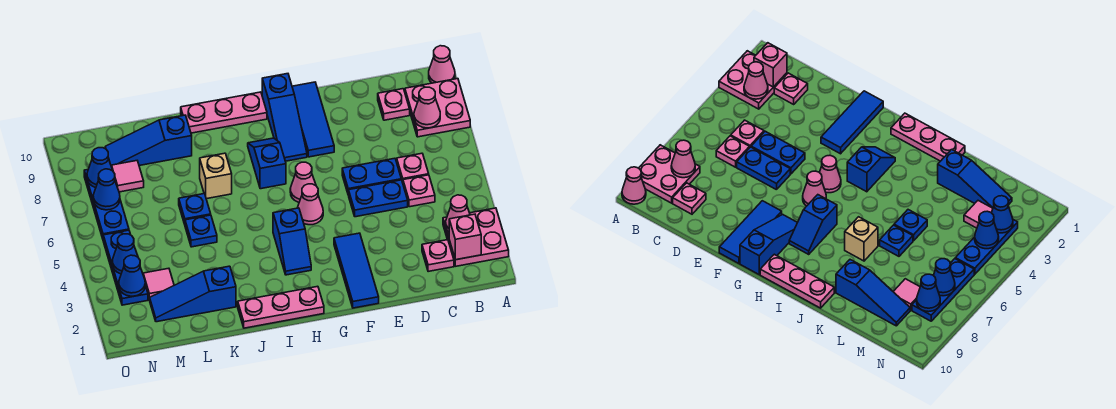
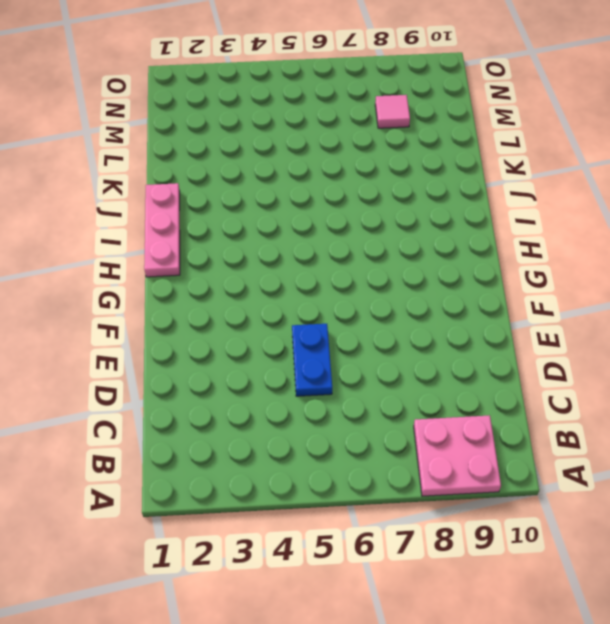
none -> pink plate A2:B3 level 1
none -> pink cone A10 level 1
none -> pink plate C2 level 1
none -> pink plate C5 level 1

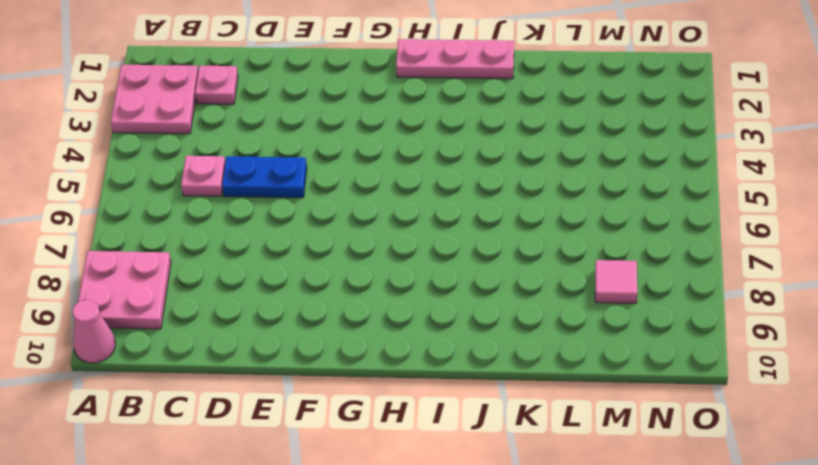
none -> pink plate C6 level 1
none -> pink plate C9 level 1
none -> blue plate D6:E6 level 1
none -> blue tile F1:F3 level 1

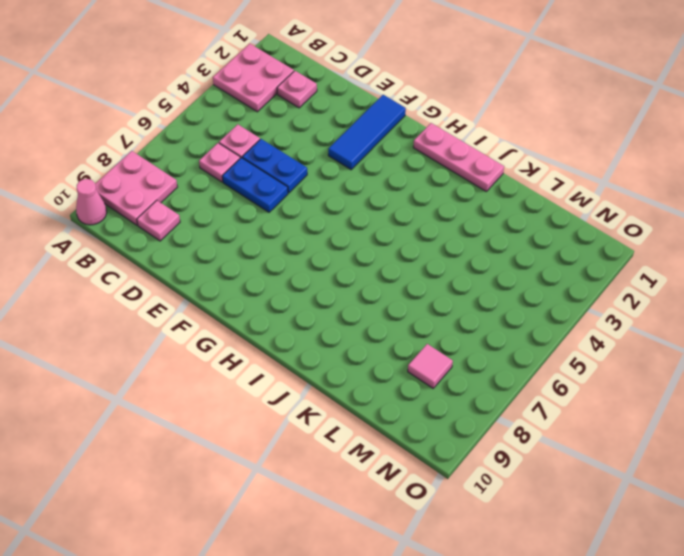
none -> blue tile F8:F10 level 1
none -> pink cone G5 level 1
none -> pink cone G6 level 1
none -> blue slope G8:G10 level 1 top 10

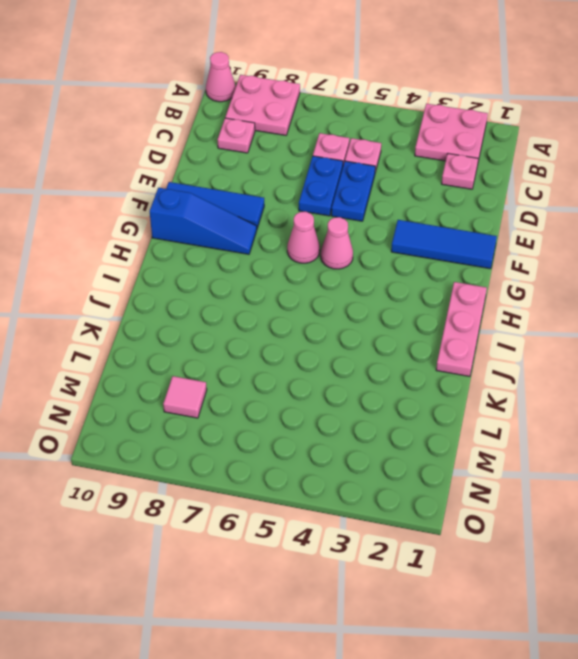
none -> blue slope H3:H4 level 1 top 4
none -> blue slope H7:H8 level 1 top 7
none -> pink plate H10:J10 level 1
none -> tan brick J7 level 1

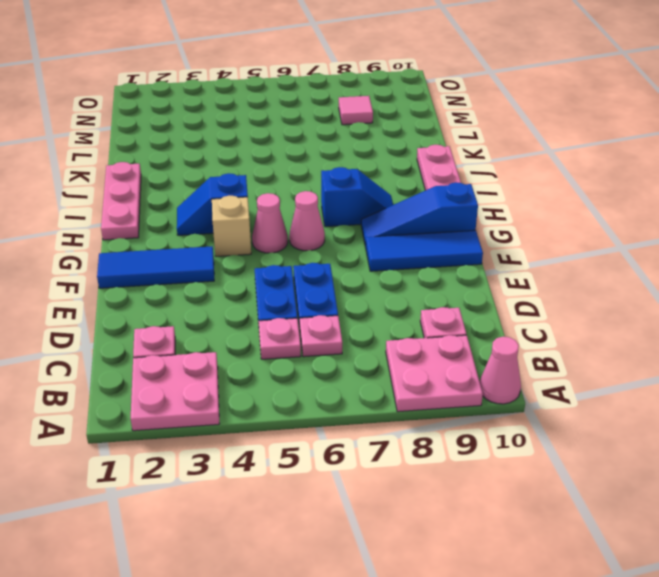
tan brick G4 level 1 -> tan brick J7 level 1
none -> blue slope K2:M2 level 1 top K
none -> blue plate K5 level 1
none -> blue plate K6 level 1
none -> blue slope K9:M9 level 1 top K

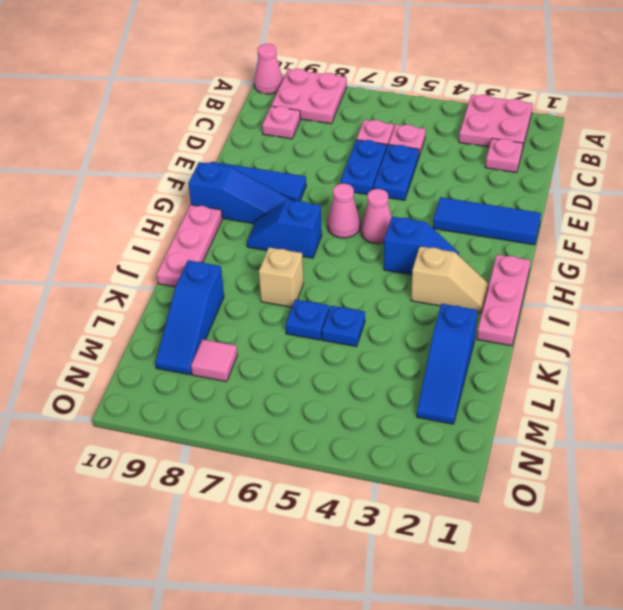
tan slope I2:I3 level 1 top 3 -> none
none -> pink tile M3 level 1
none -> blue plate N3:N5 level 1
none -> blue plate N6:N8 level 1
none -> pink brick B2 level 2

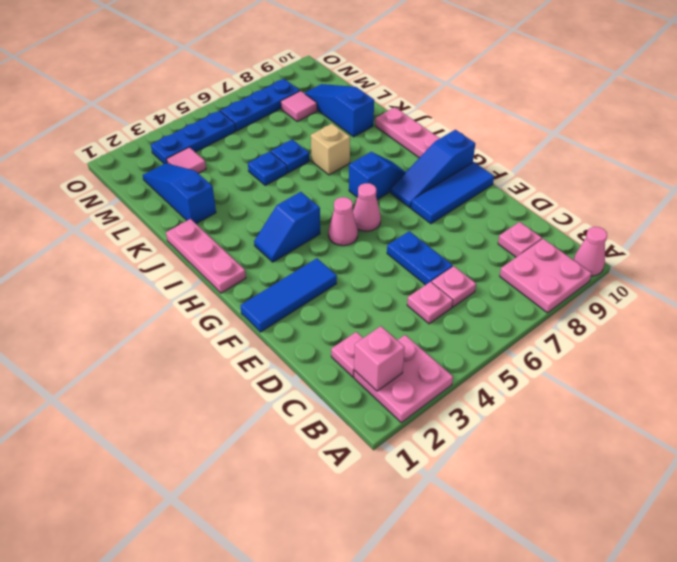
none -> blue plate D5:E5 level 1
none -> pink cone B3 level 2
none -> pink cone B8 level 2
none -> blue cone N3 level 2

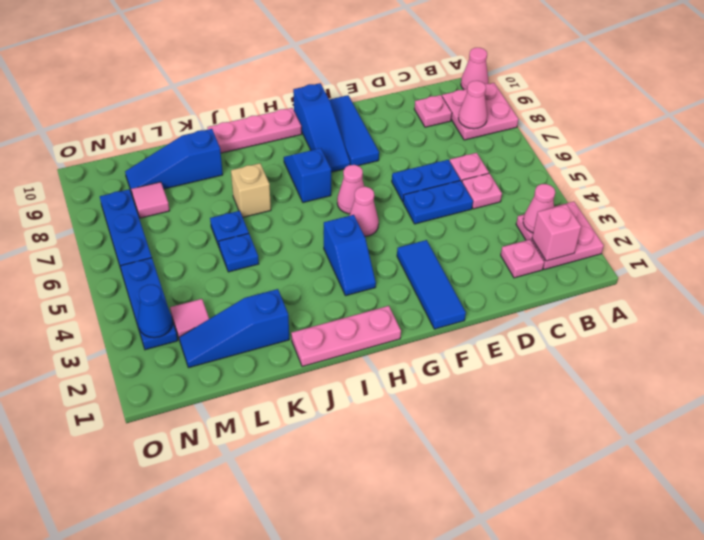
none -> blue cone N4 level 2
none -> blue cone N7 level 2
none -> blue cone N8 level 2

